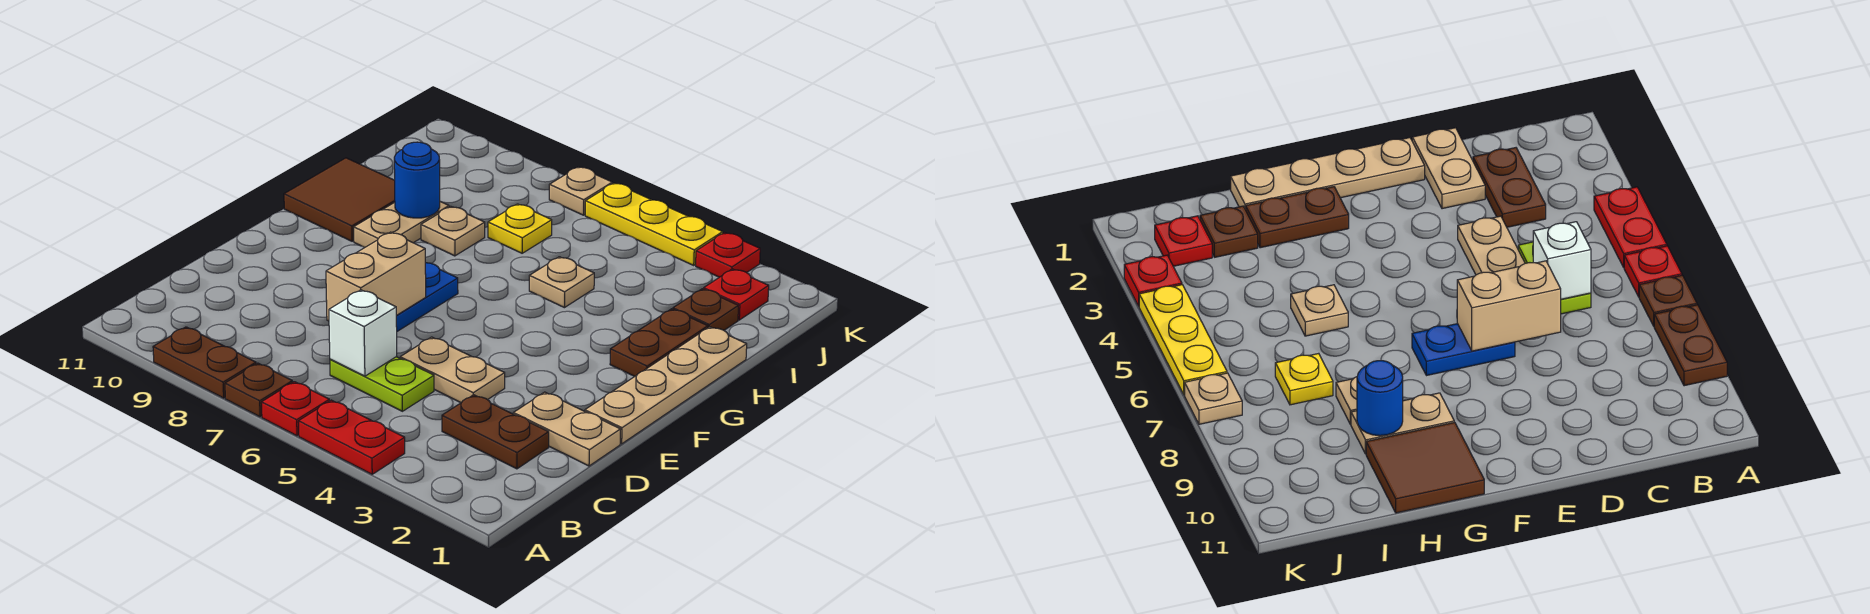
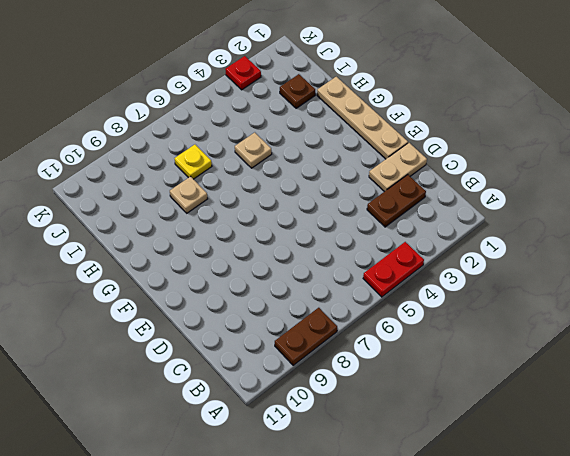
none -> red plate A6 level 1
none -> brown plate A7 level 1
none -> lime plate C5:C6 level 1

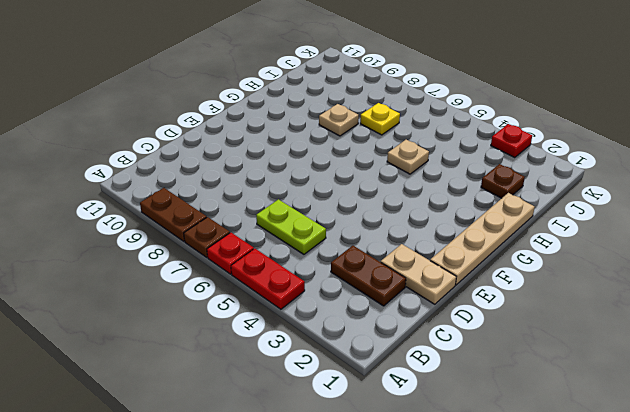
none -> tan plate D4:D5 level 1
none -> blue plate E7:F7 level 1
none -> brown plate G2:H2 level 1

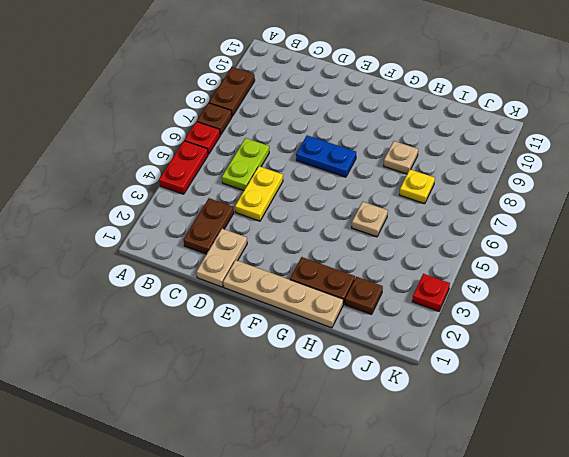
yellow plate D4:D5 level 1 -> tan plate D4:D5 level 1
none -> tan plate G9:H9 level 1
none -> brown tile G10:H11 level 1
none -> red plate J2 level 1

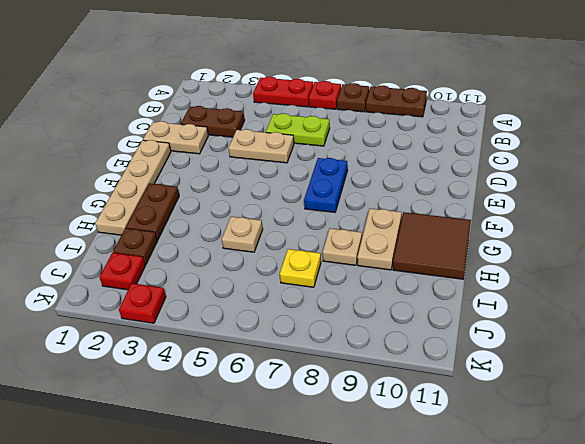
none -> yellow plate K4:K6 level 1
none -> tan plate K7 level 1
none -> white brick C6 level 2

